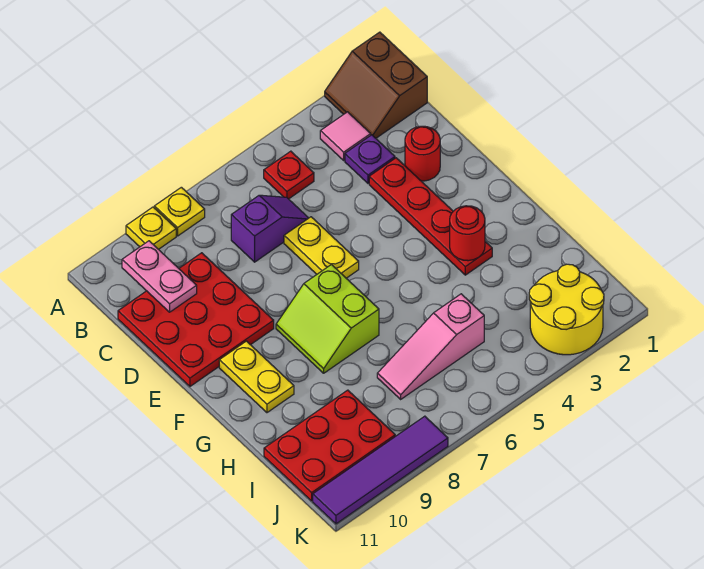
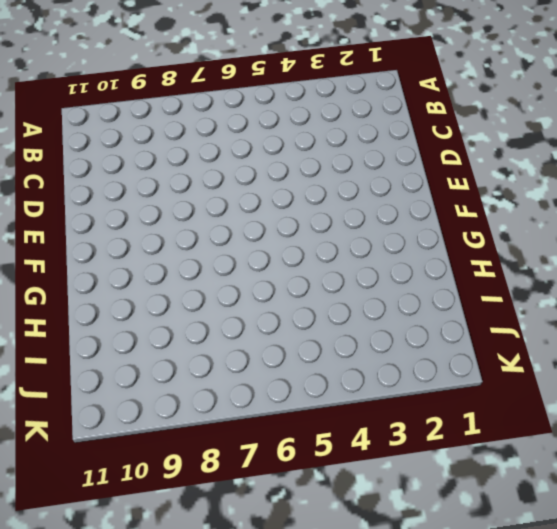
none -> brown slope A1:B2 level 1 top 1
none -> yellow plate A8 level 1
none -> yellow plate A9 level 1

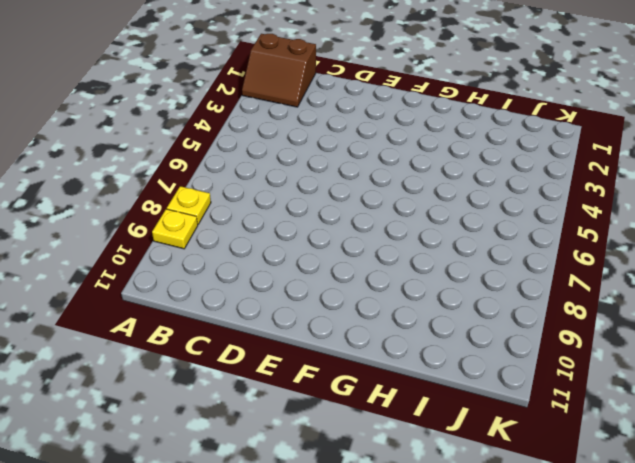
none -> pink tile B3 level 1
none -> red plate B5 level 1
none -> purple plate C3 level 1

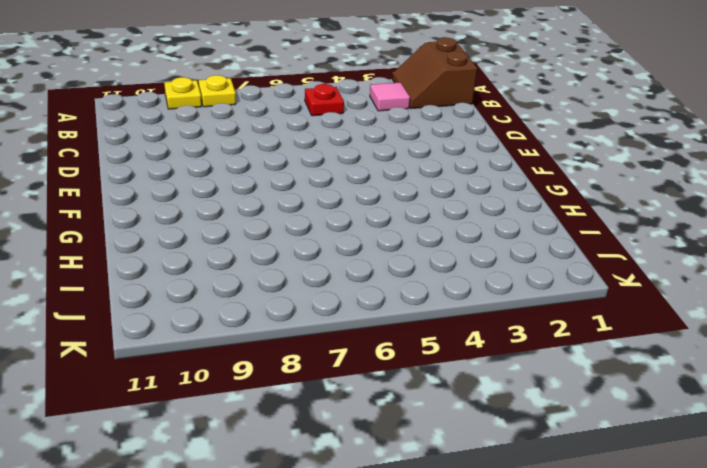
none -> purple plate C3 level 1
none -> purple slope C6:C7 level 1 top 7
none -> red plate C9:E11 level 1

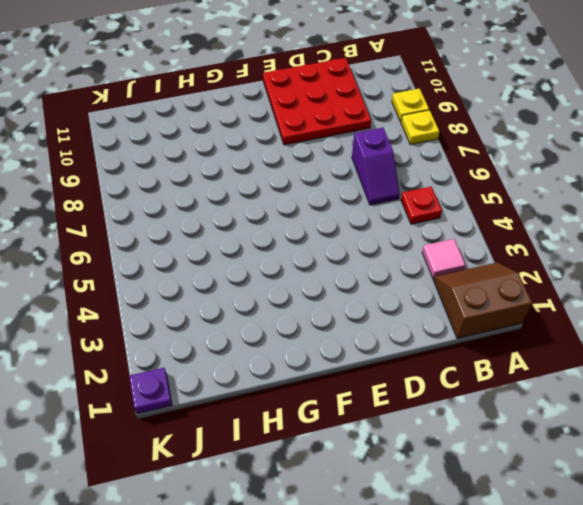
purple plate K1 level 1 -> purple plate C3 level 1
none -> red round brick D2 level 1
none -> red plate D3:G3 level 1
none -> yellow plate D6:E6 level 1

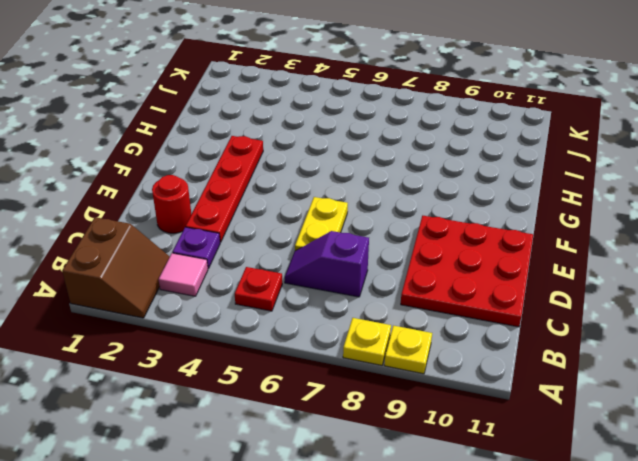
none -> lime slope F7:G8 level 1 top 7
none -> yellow plate F10:G10 level 1
none -> pink slope I5:I7 level 1 top 5

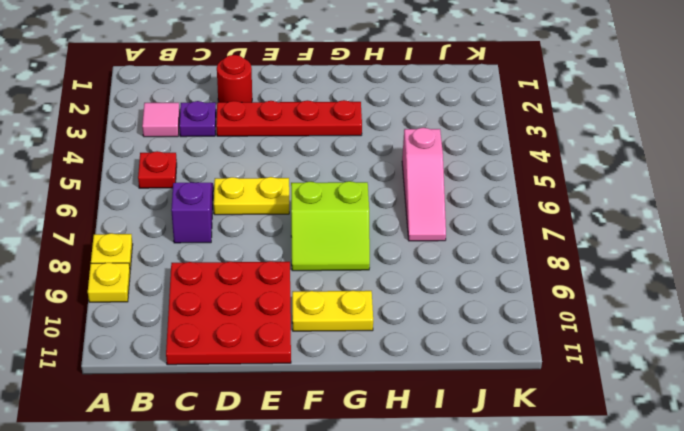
none -> brown slope A1:B2 level 1 top 1
none -> red plate I9:J11 level 1
none -> yellow round brick J2:K3 level 1

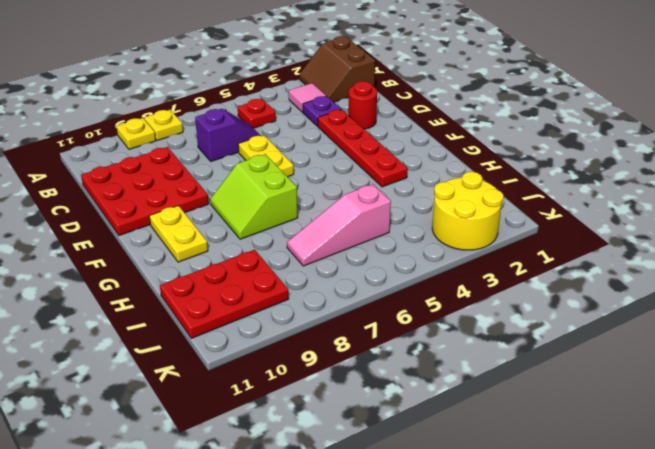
none -> purple tile K8:K11 level 1
none -> pink plate B10:C10 level 2
none -> red round brick G3 level 2

